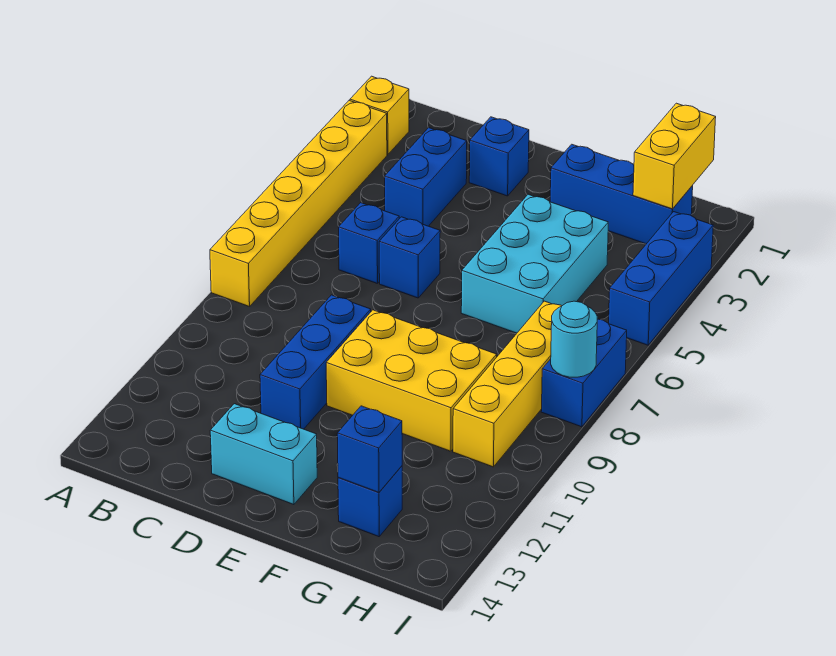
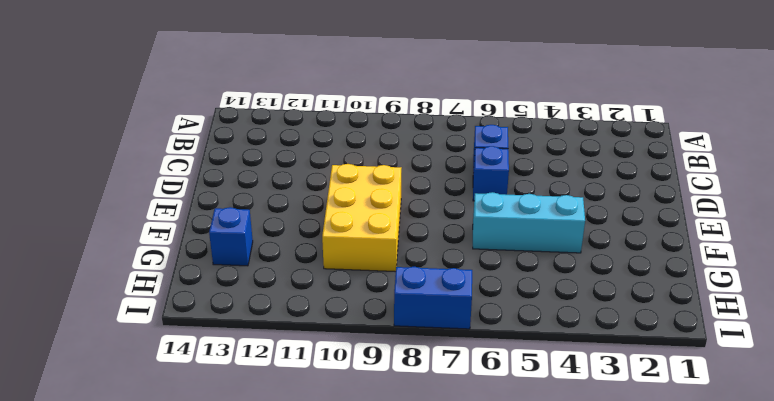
cyan brick F4:F6 level 1 -> cyan brick F4:G6 level 1
none -> yellow brick A2 level 1
none -> yellow brick A3:A8 level 1
none -> blue brick C3:C4 level 1

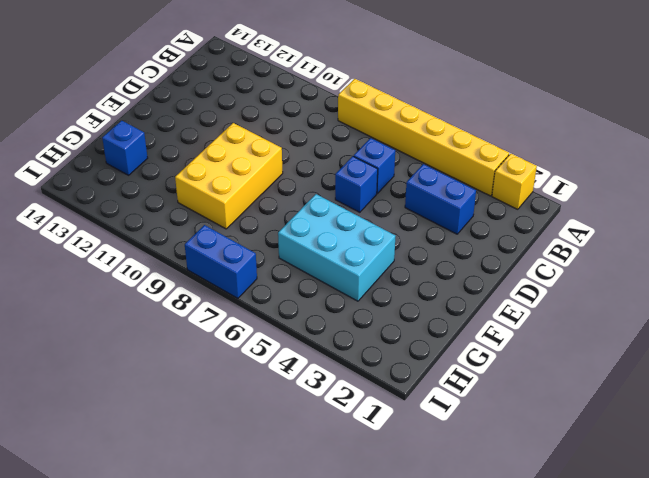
none -> blue brick D2 level 1
none -> blue brick D9:D11 level 1
none -> cyan brick D13:E13 level 1

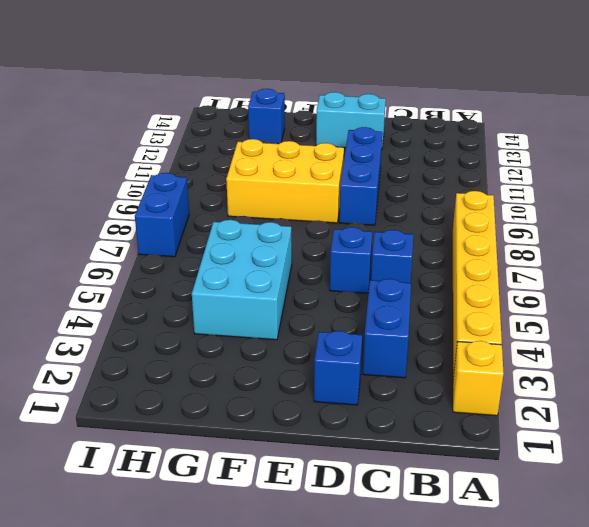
none -> blue brick F2:H2 level 1
none -> yellow brick H7:H10 level 1
none -> blue brick I3:I5 level 1

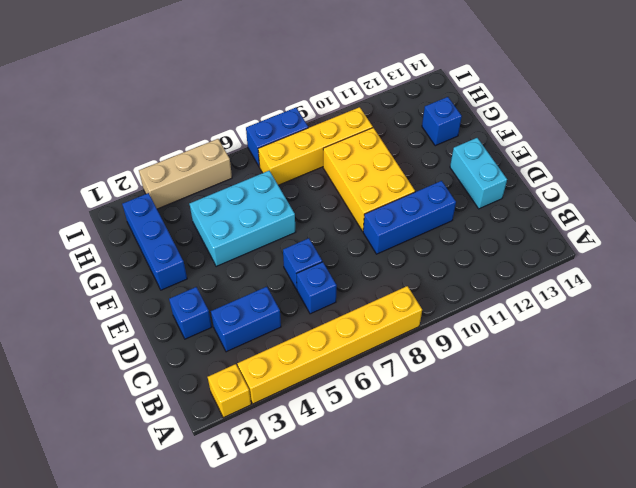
tan brick I3:I5 level 1 -> blue brick I3:I5 level 1
none -> blue brick G13 level 2
none -> yellow brick H1:H2 level 2
none -> cyan round brick I8 level 2

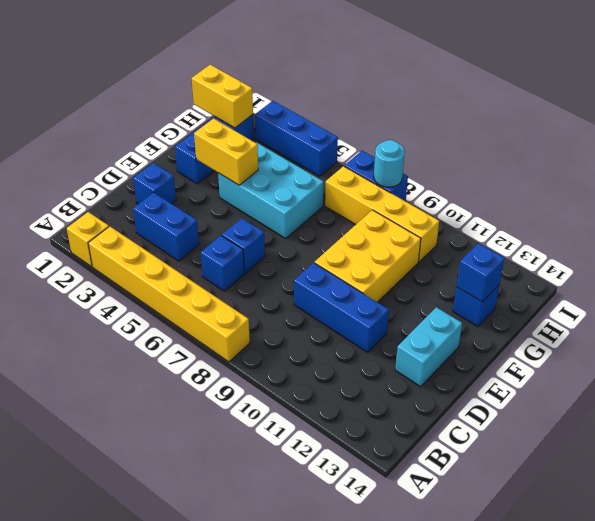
yellow brick F3:F4 level 2 -> none

